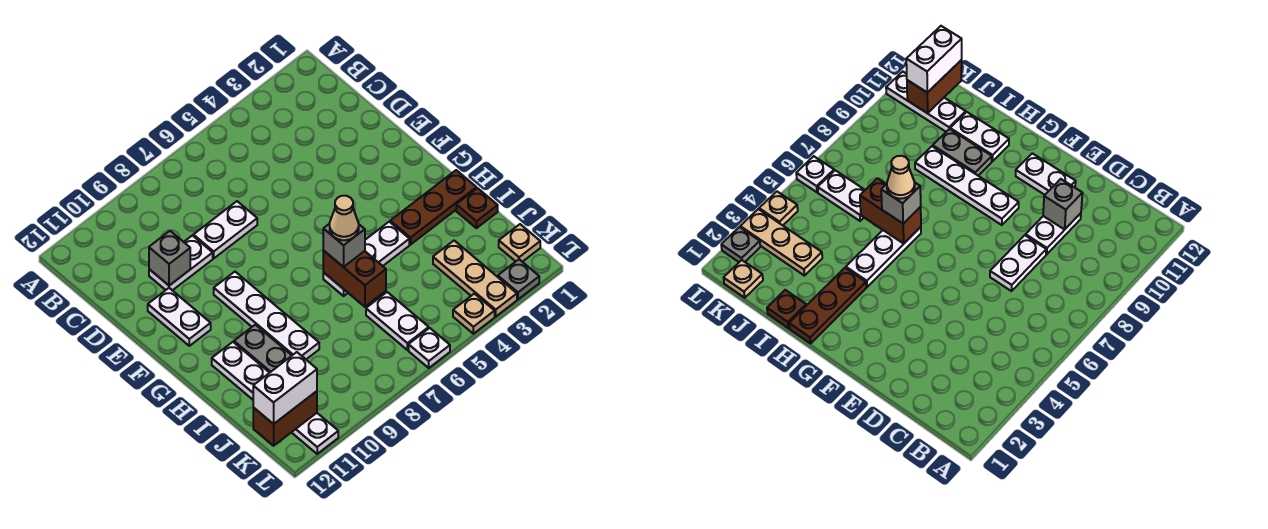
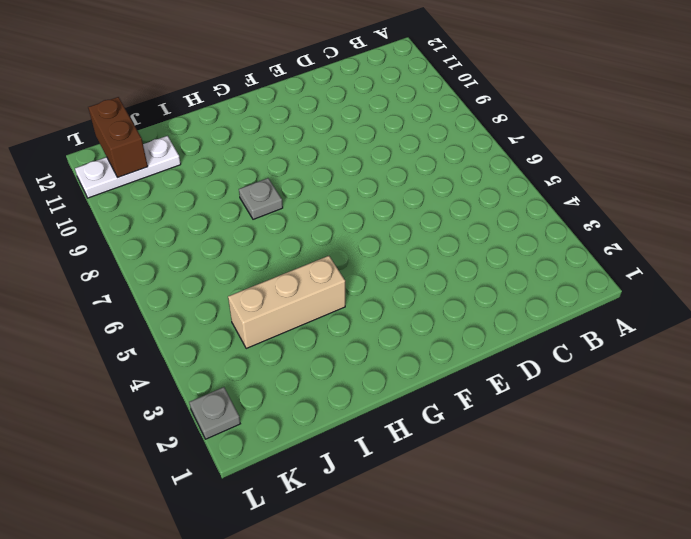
tan brick H4:J4 level 1 -> white plate H4:H6 level 1
grey plate H8 level 1 -> none
none -> white plate D7:D8 level 1
none -> white plate D9:D10 level 1
none -> white plate E11:F11 level 1

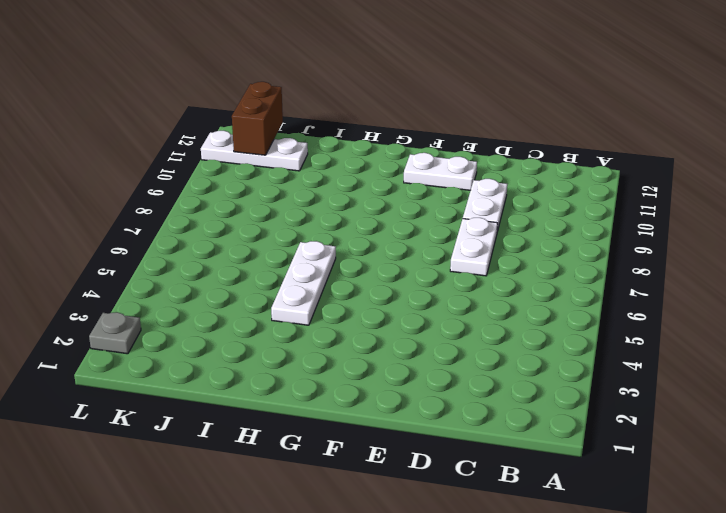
none -> white plate F9:I9 level 1
none -> brown plate H1:H3 level 1
none -> grey plate H10:I10 level 1

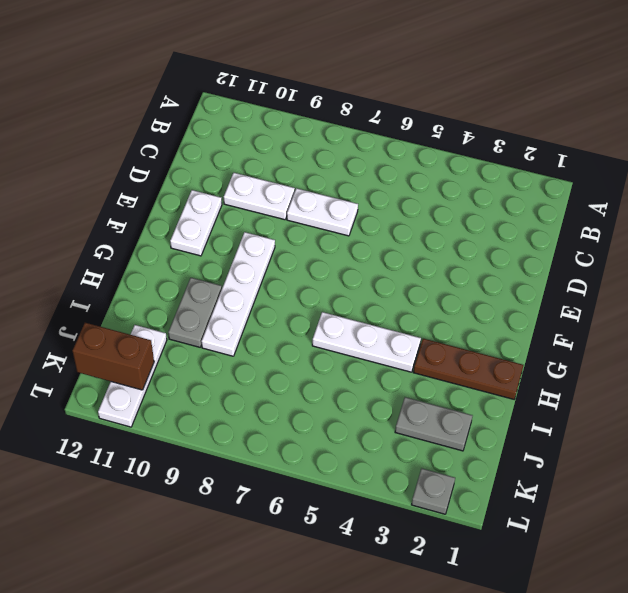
grey plate J2:J3 level 1 -> tan plate J3:L3 level 1
none -> white plate H11:I11 level 1
none -> brown plate I1 level 1
none -> white plate J6:K6 level 1

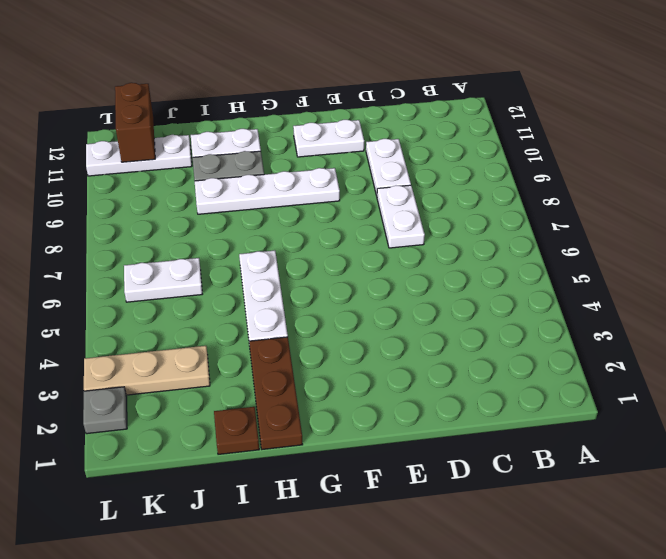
none -> tan plate K1 level 1
none -> tan plate L4 level 1
none -> white plate L6 level 1

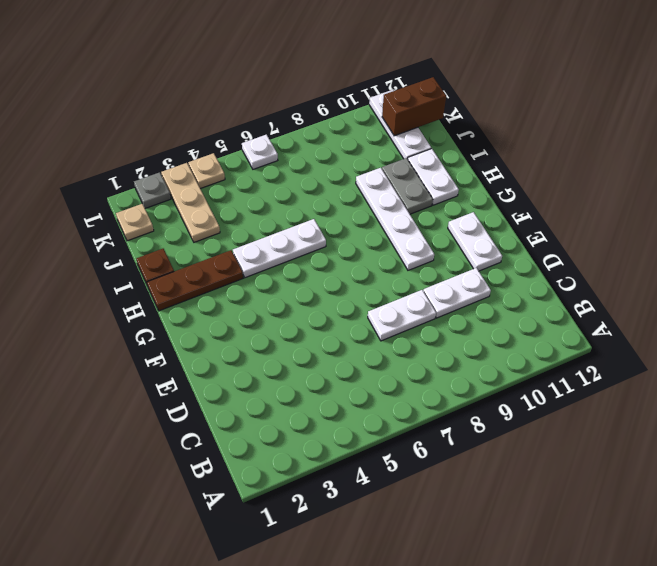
none -> white plate J6:K6 level 1
none -> grey brick D10 level 2
none -> brown brick H6:I6 level 2

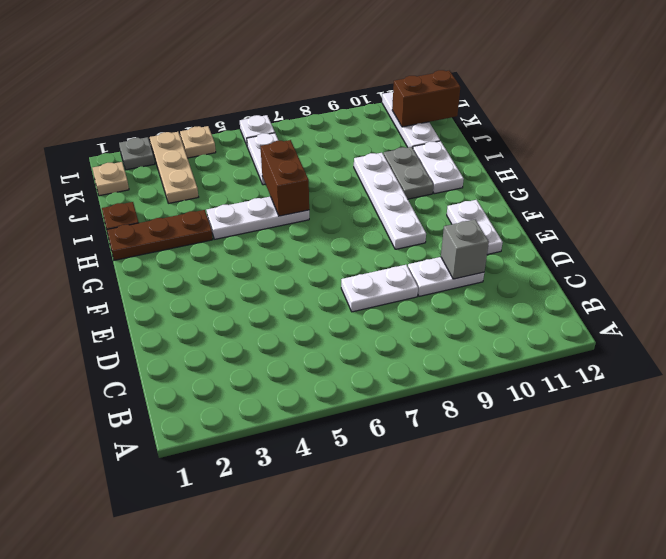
none -> grey brick H6 level 3
none -> white brick K11:K12 level 3
none -> tan cone H6 level 4

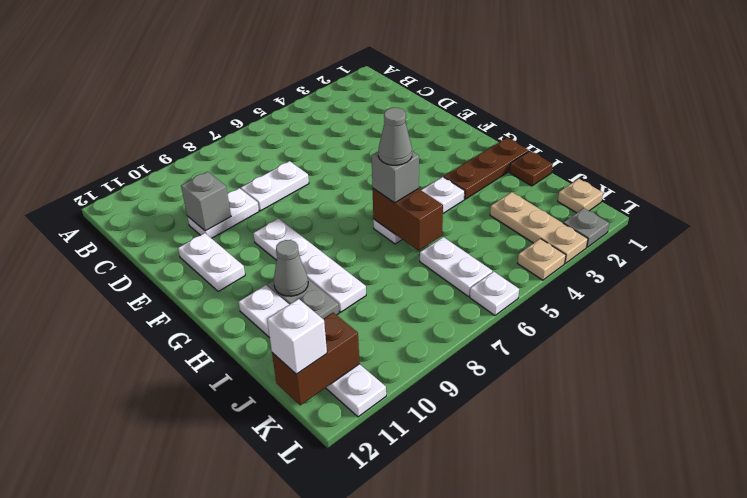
grey cone H6 level 4 -> tan cone H6 level 4
grey cone H10 level 2 -> none
white brick K12 level 3 -> white brick K11:K12 level 3

